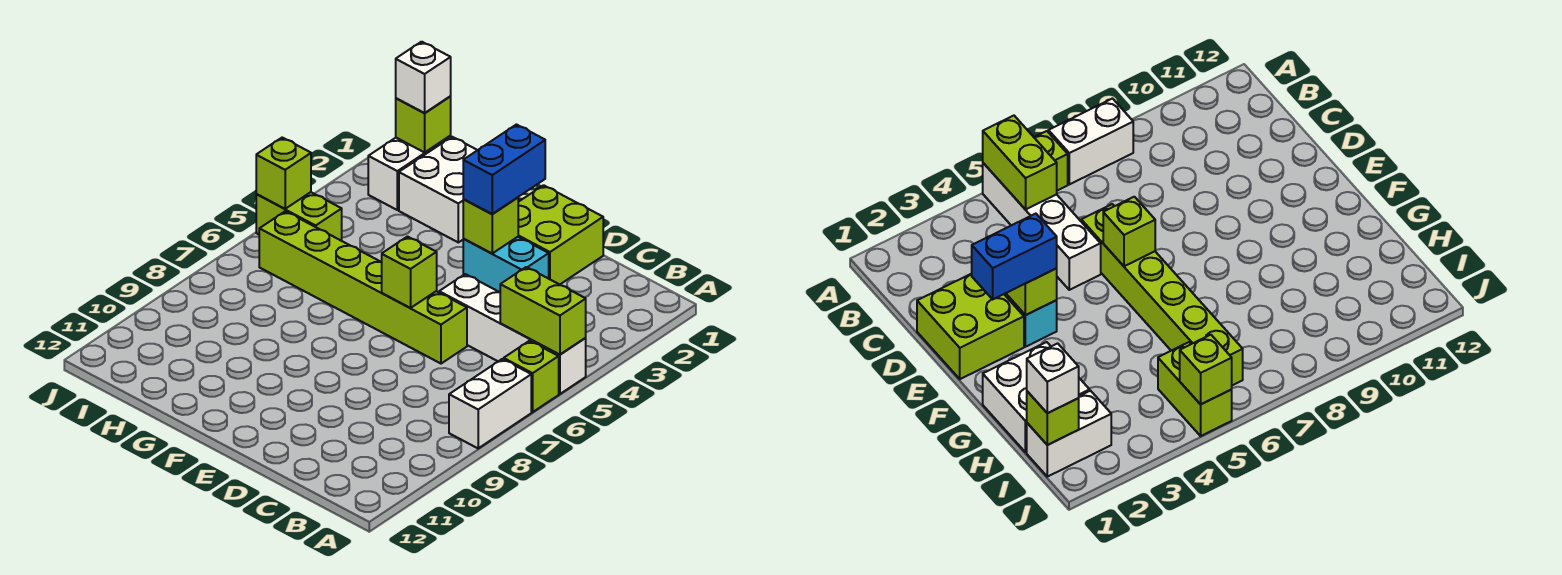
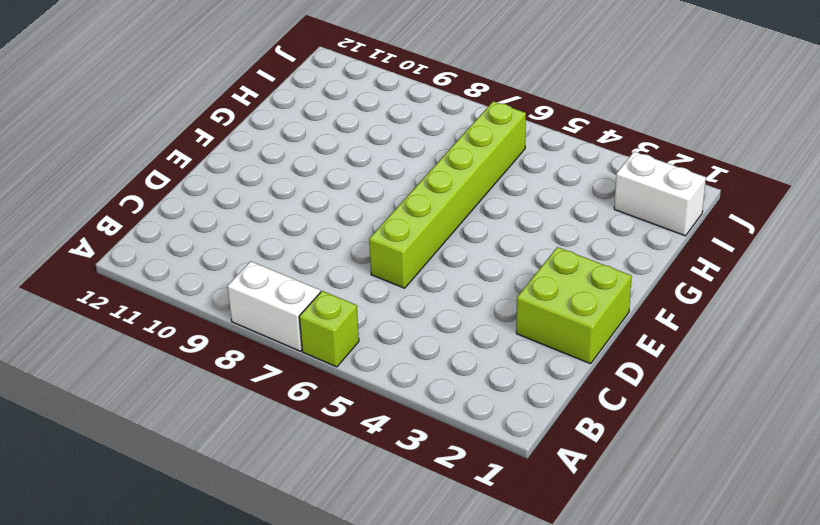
none -> white brick A5:D5 level 1
none -> cyan brick D3:E3 level 1
none -> white brick G1:H2 level 1

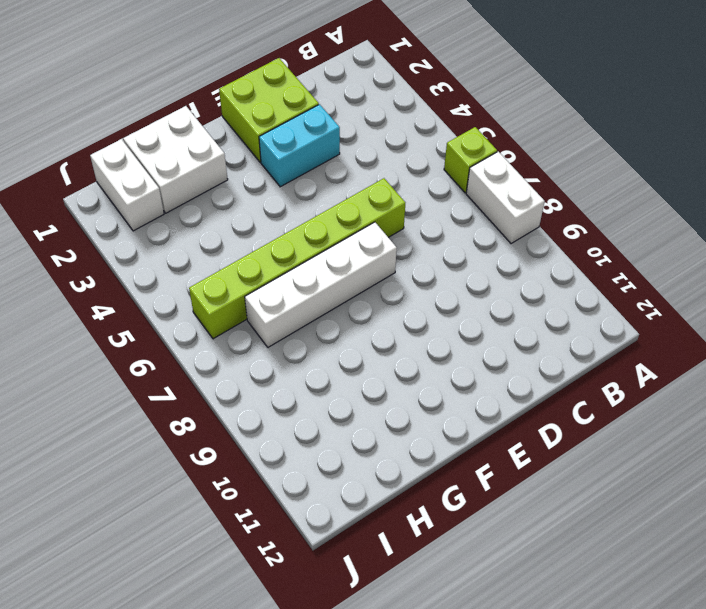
white brick E7:H7 level 1 -> white brick A5:D5 level 1
none -> lime brick I5:J5 level 1
none -> lime brick A5:B5 level 2
none -> lime brick E3 level 2

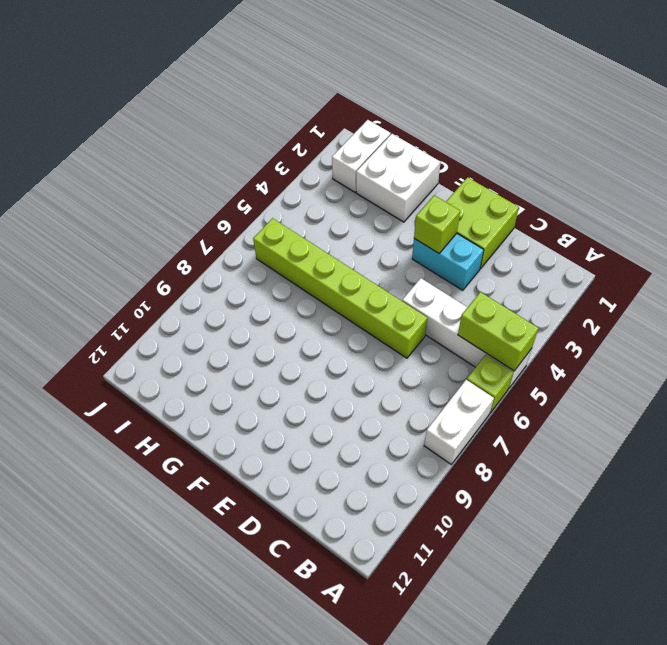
none -> lime brick I5:J5 level 1
none -> lime brick E6 level 2
none -> lime brick I1 level 2

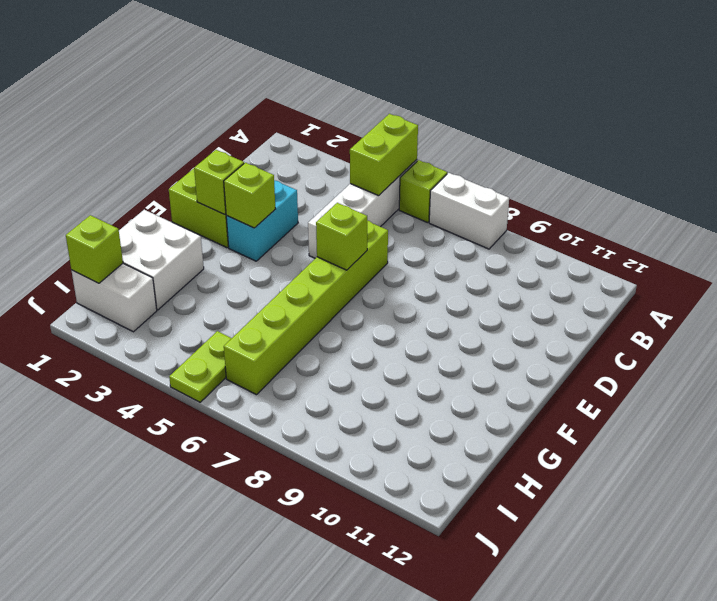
lime brick E2 level 2 -> lime brick J5 level 2
lime plate I5:J5 level 1 -> lime brick I5:J5 level 1
none -> blue brick E2:E3 level 3
none -> white brick I1 level 3

